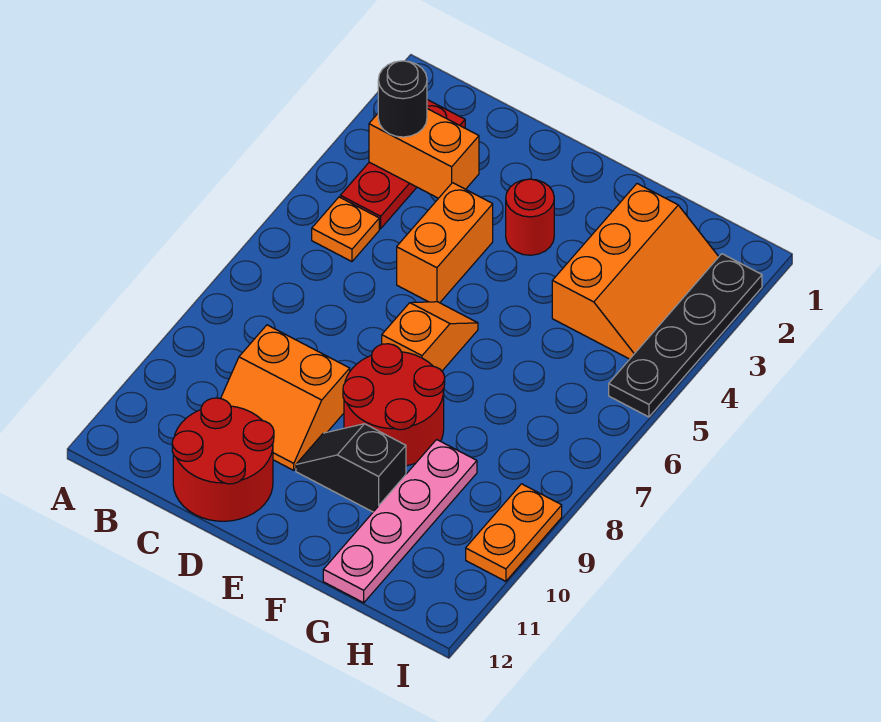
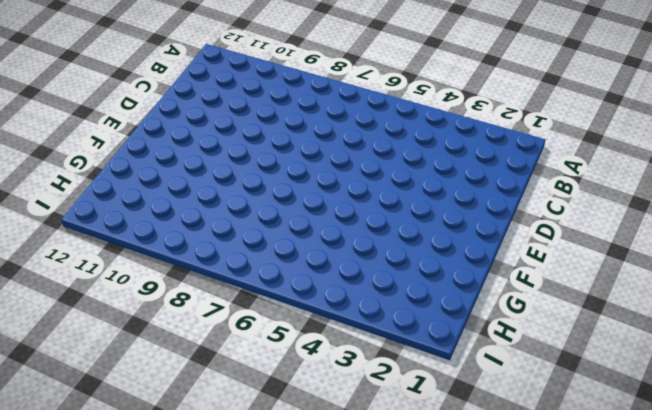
none -> red plate B2:B4 level 1
none -> orange plate B5 level 1
none -> orange slope C9:D10 level 1 top 9

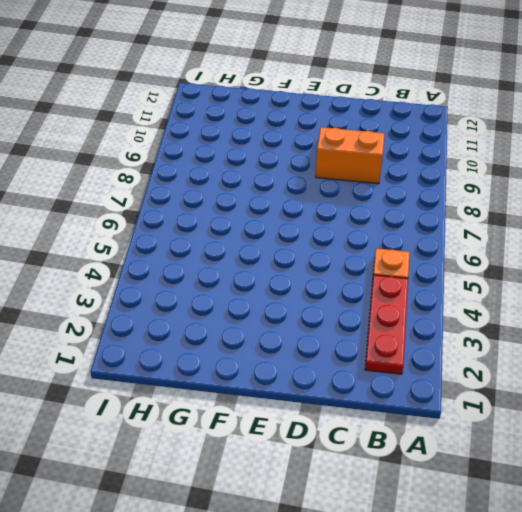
none -> red round brick C11:D12 level 1
none -> orange brick D4:D5 level 1
none -> red round brick E3 level 1

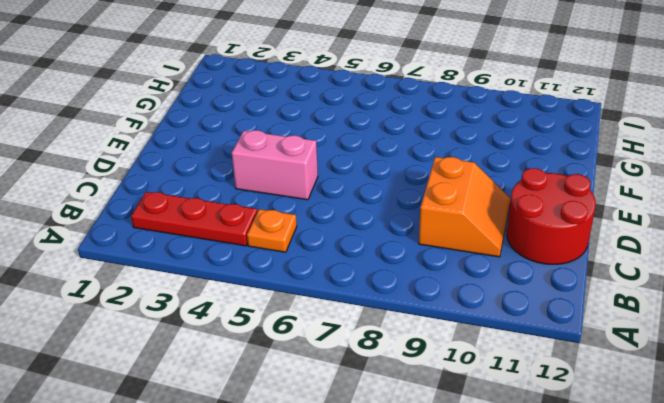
pink brick D4:D5 level 1 -> orange brick D4:D5 level 1
none -> red round brick E3 level 1
none -> orange slope E6:E7 level 1 top 7
none -> red round brick E8:F9 level 1

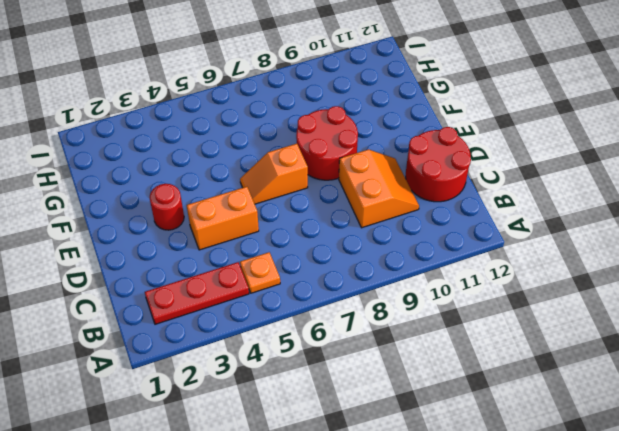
none -> black slope E10:F10 level 1 top F
none -> orange slope G2:H4 level 1 top G
none -> pink plate G9:G12 level 1

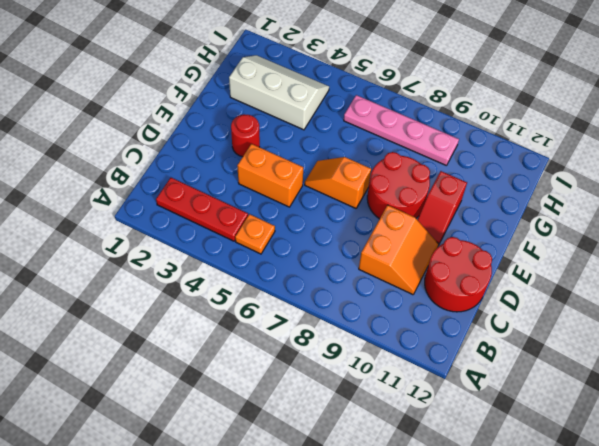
red slope E10:F10 level 1 top F -> black slope E10:F10 level 1 top F
white slope G2:H4 level 1 top G -> orange slope G2:H4 level 1 top G
pink plate H6:H9 level 1 -> pink plate G9:G12 level 1
none -> black plate I2:I5 level 1
none -> orange plate I9:I10 level 1
none -> orange brick B3:C3 level 2

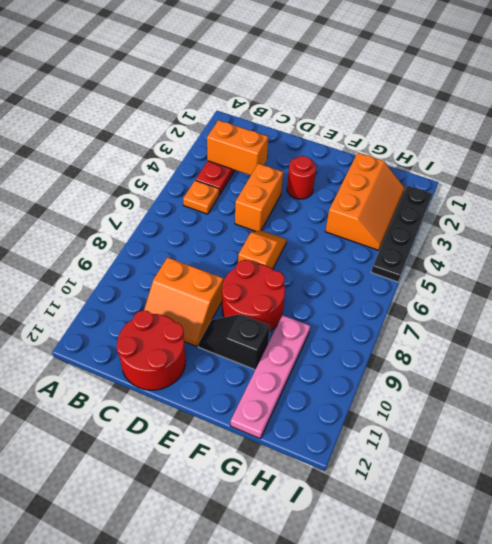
none -> orange plate I9:I10 level 1
none -> black round brick B3 level 3

